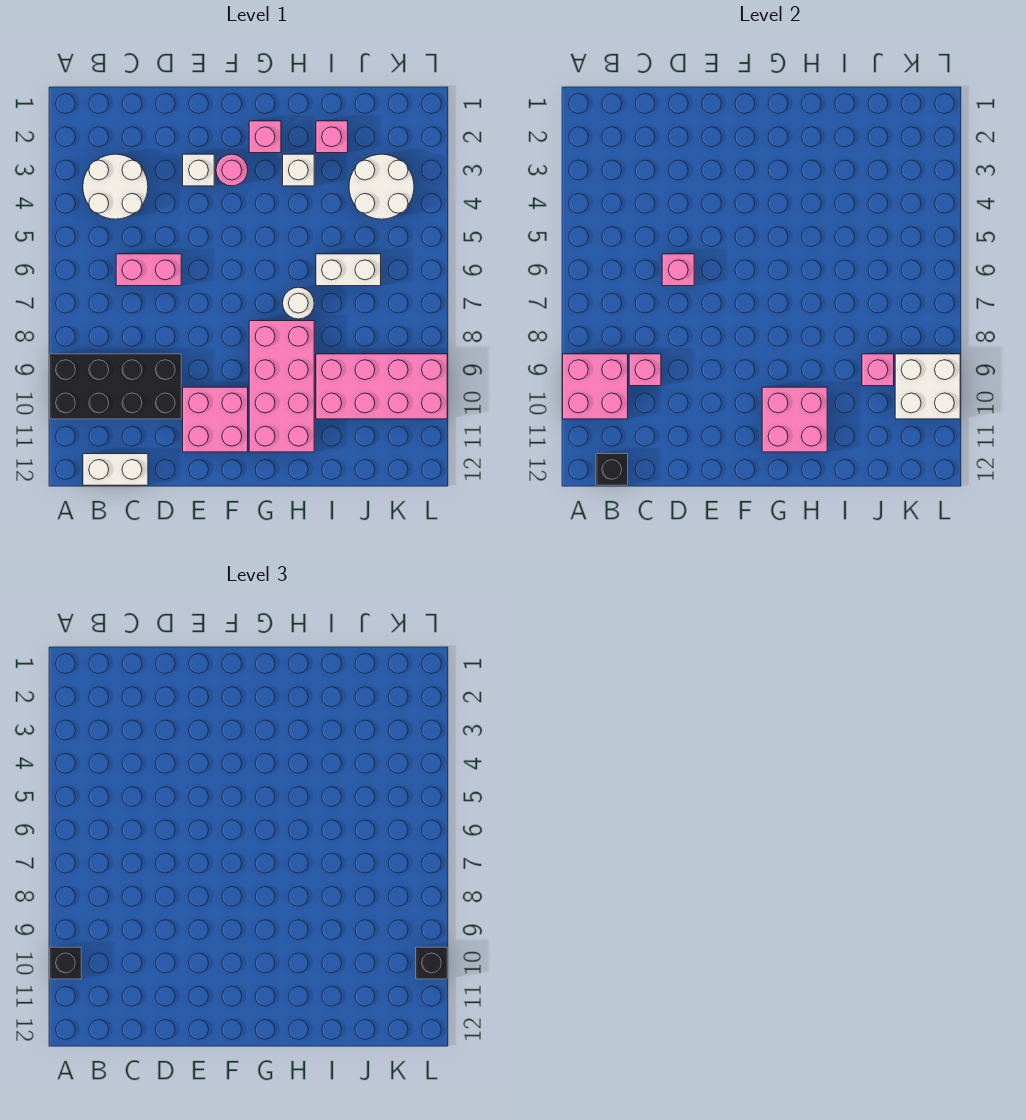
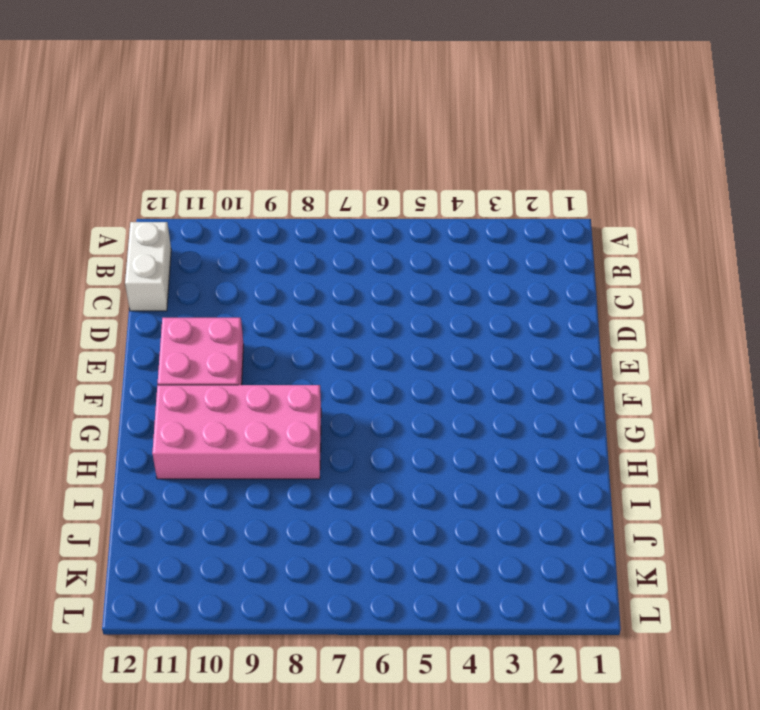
none -> black brick A9:D10 level 1
none -> white round brick B3:C4 level 1
none -> pink brick C6:D6 level 1

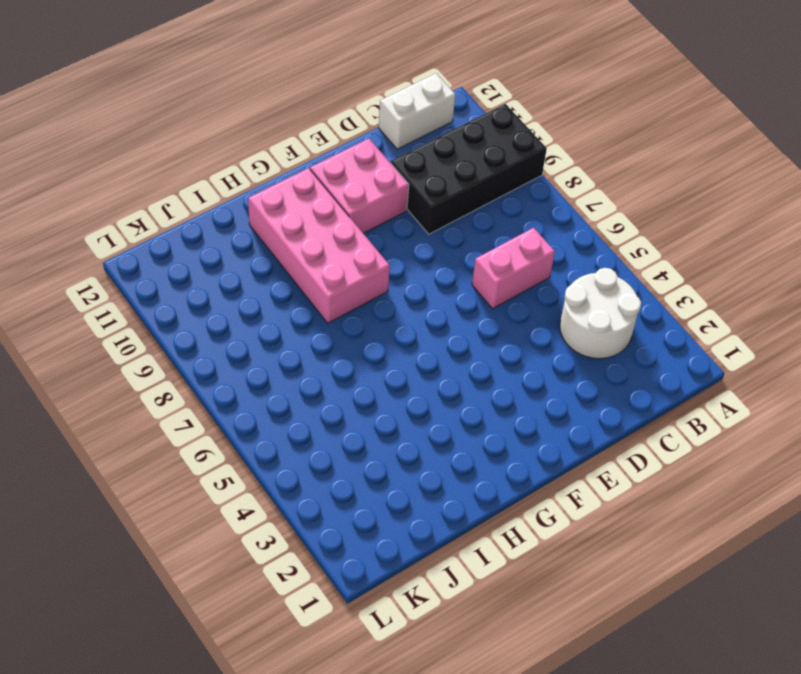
none -> white brick E3 level 1
none -> pink round brick F3 level 1
none -> pink brick G2 level 1

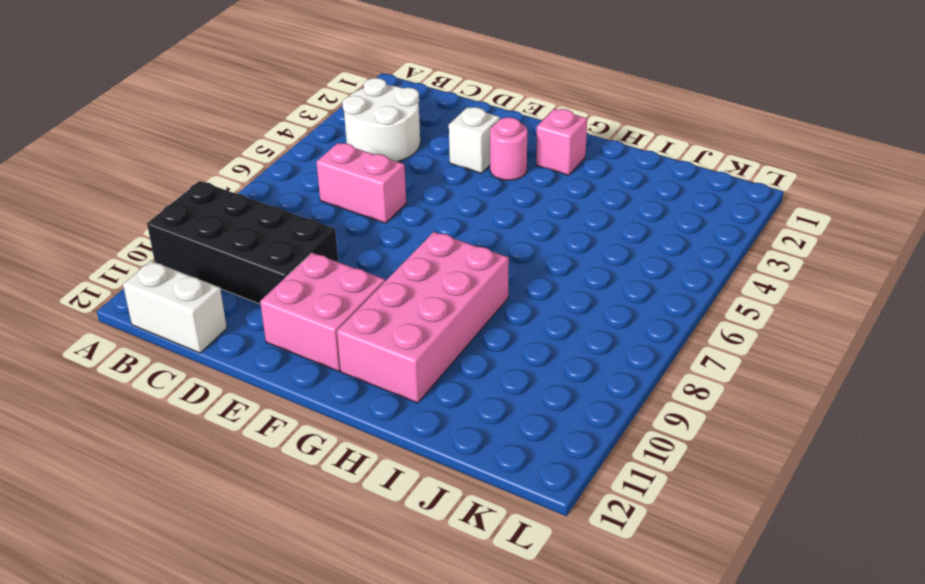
none -> white brick H3 level 1
none -> white round brick H7 level 1
none -> pink brick I2 level 1

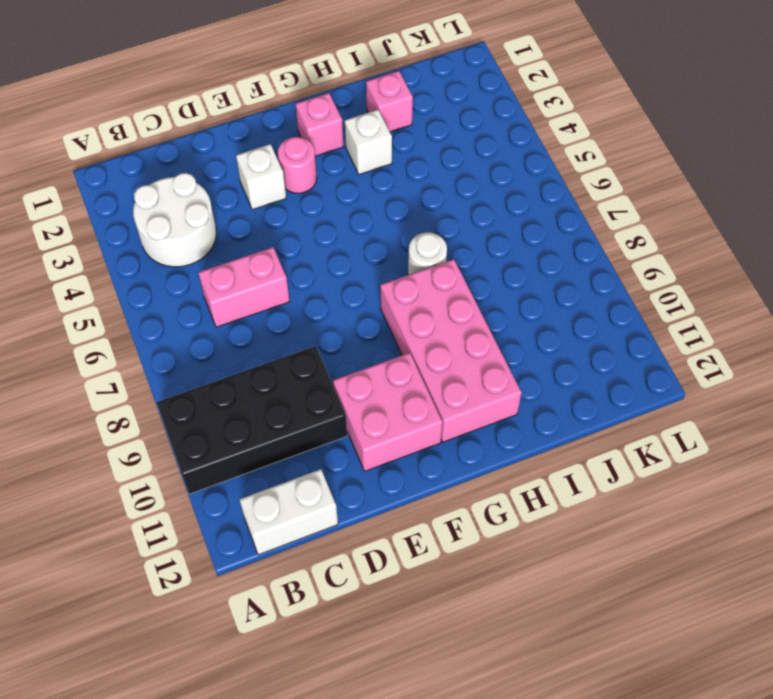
none -> white brick I6:J6 level 1
none -> pink brick I9:L10 level 1
none -> white round brick J3:K4 level 1

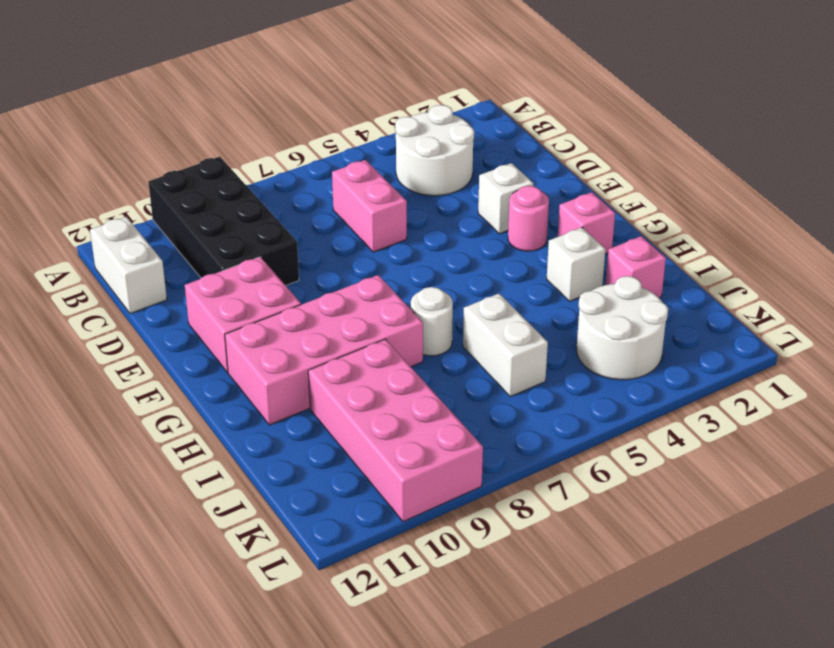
none -> pink brick A9:B10 level 2
none -> black brick B12 level 2
none -> pink brick C9 level 2

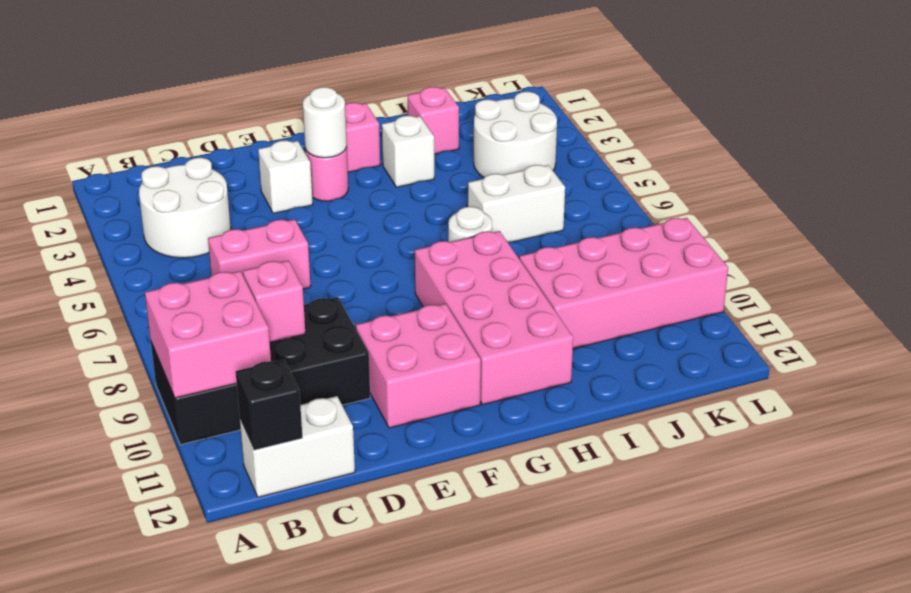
white round brick F3 level 2 -> none
none -> pink brick D6 level 2
none -> pink brick G10:H11 level 2
none -> pink brick J9 level 2

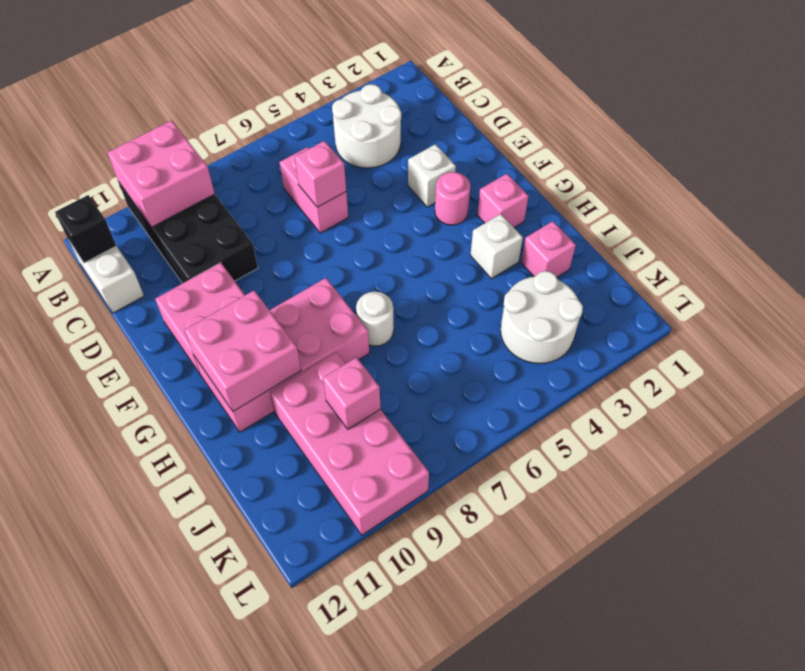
none -> white brick I6:J6 level 1
none -> pink brick C9 level 2
none -> white brick K9:L10 level 2

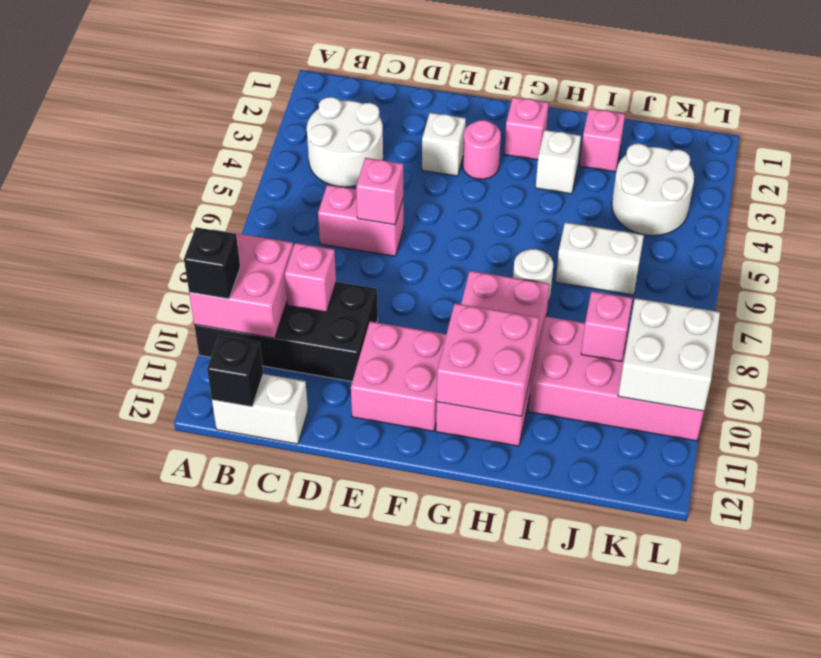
none -> black brick L10 level 3

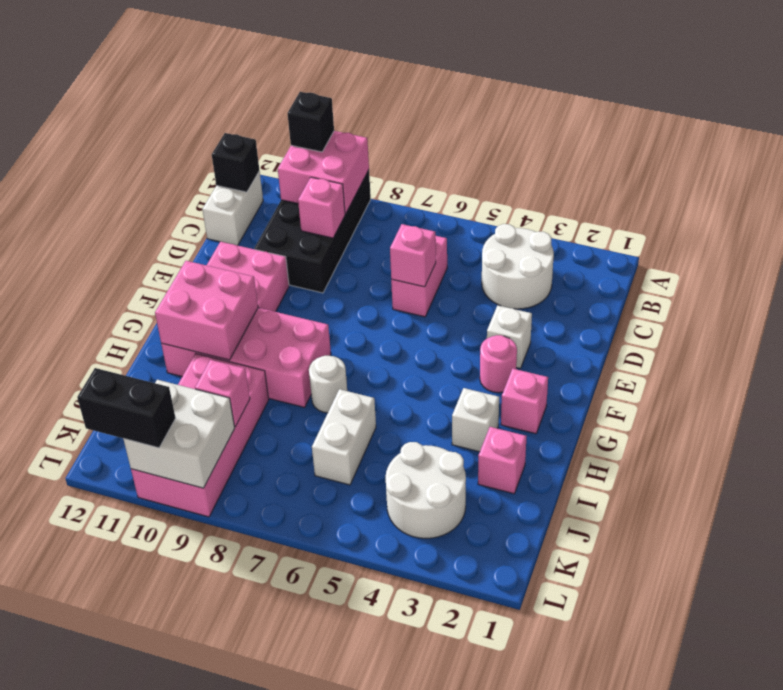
black brick L10:L11 level 3 -> black brick L10 level 3

